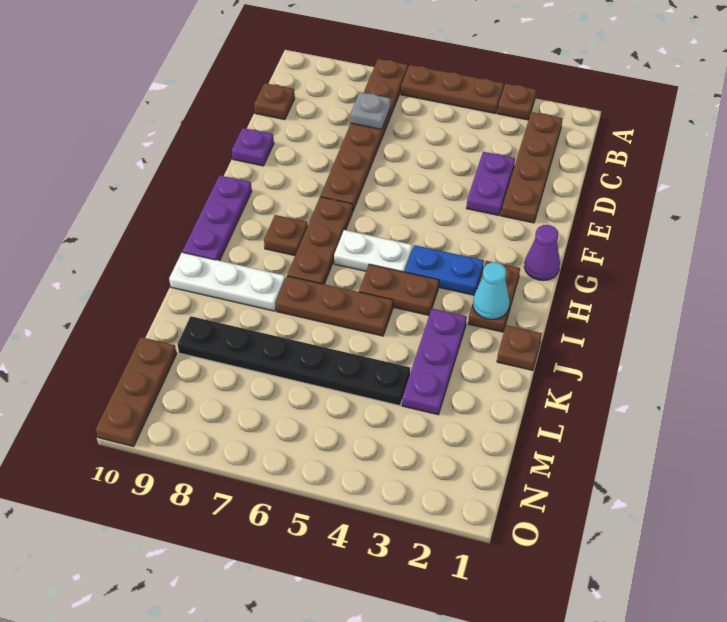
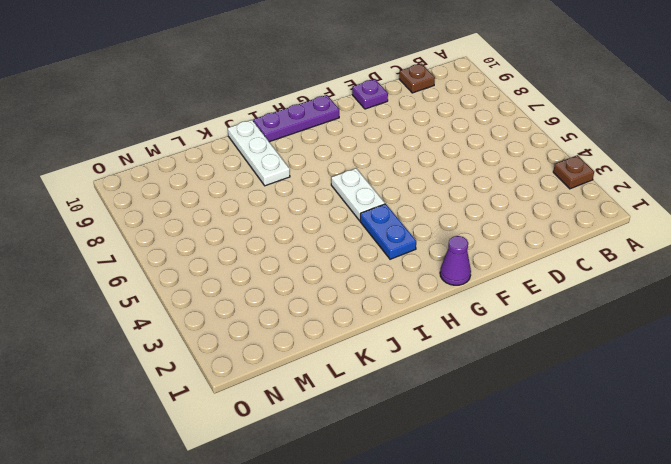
none -> brown plate A4:A6 level 1
none -> brown plate A7:F7 level 1
none -> brown plate B2:E2 level 1

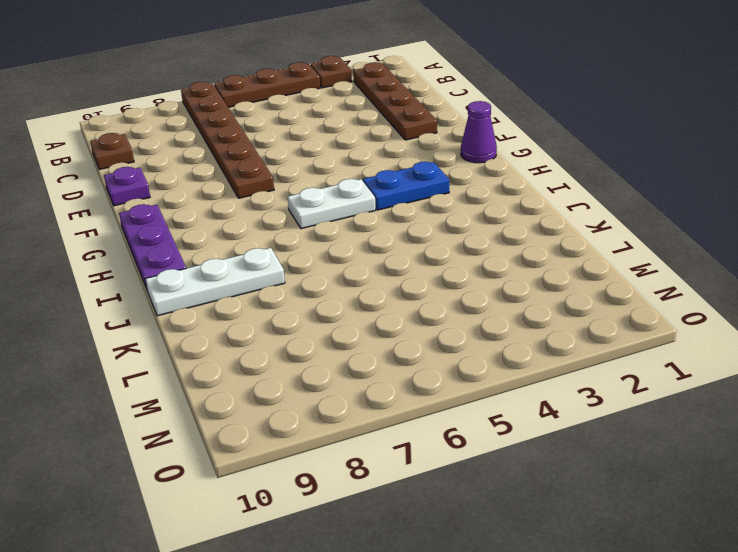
none -> purple plate D3:E3 level 1
none -> brown plate G7:I7 level 1
none -> brown plate H2:I2 level 1

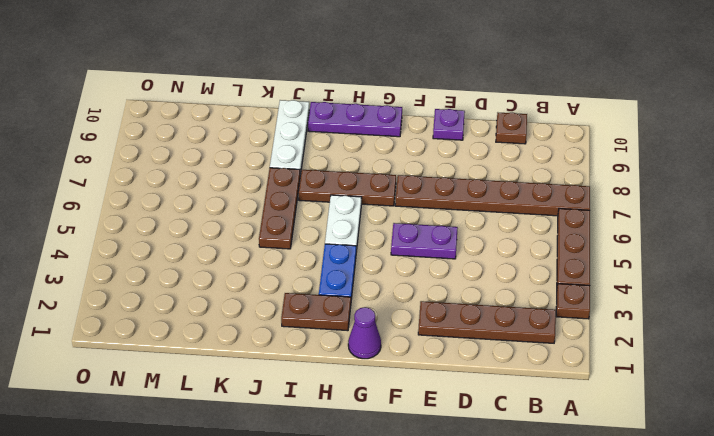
purple plate E5:F5 level 1 -> purple plate D3:E3 level 1
none -> brown plate H8 level 1
none -> brown plate I4:I5 level 1
none -> brown plate J1 level 1

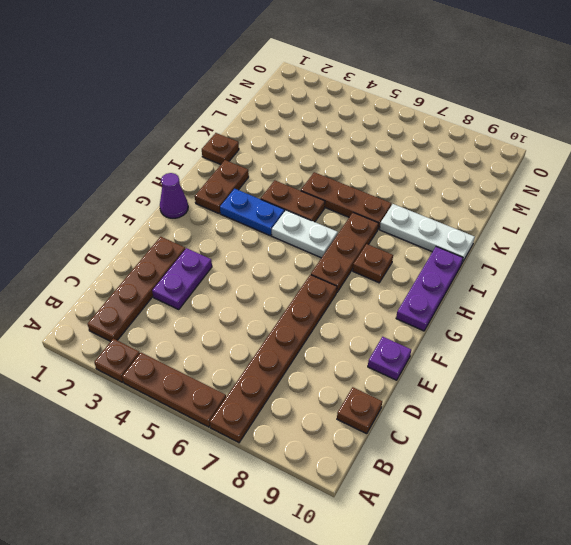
none -> purple plate J3:L3 level 1
none -> black plate L4:L9 level 1
none -> brown plate M10:O10 level 1

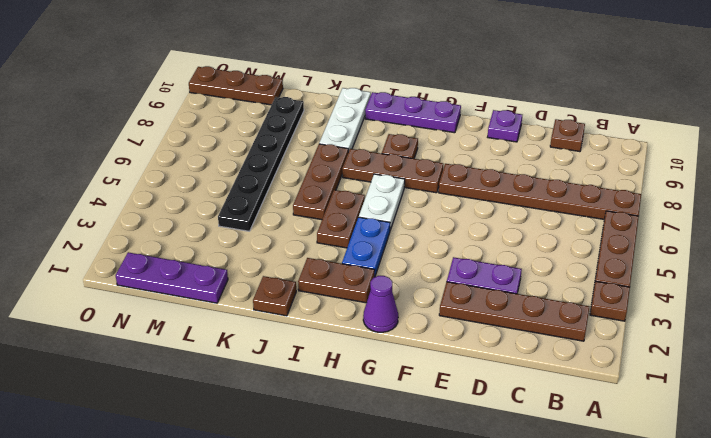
purple plate L1:N1 level 1 -> purple plate J3:L3 level 1
none -> grey plate C7 level 2
none -> cyan cone I2 level 2

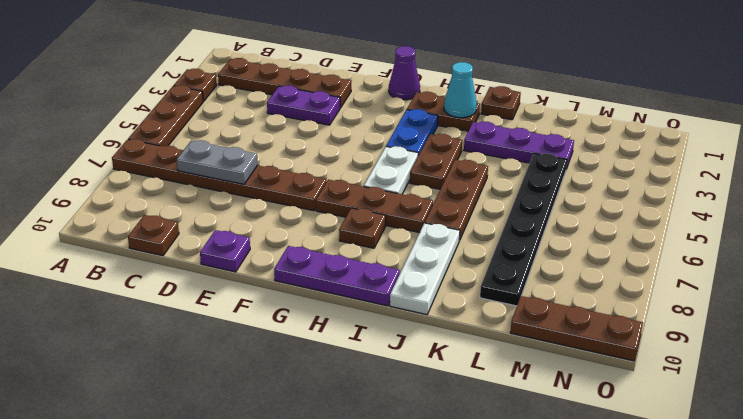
grey plate C7:D7 level 2 -> grey plate C7 level 2

